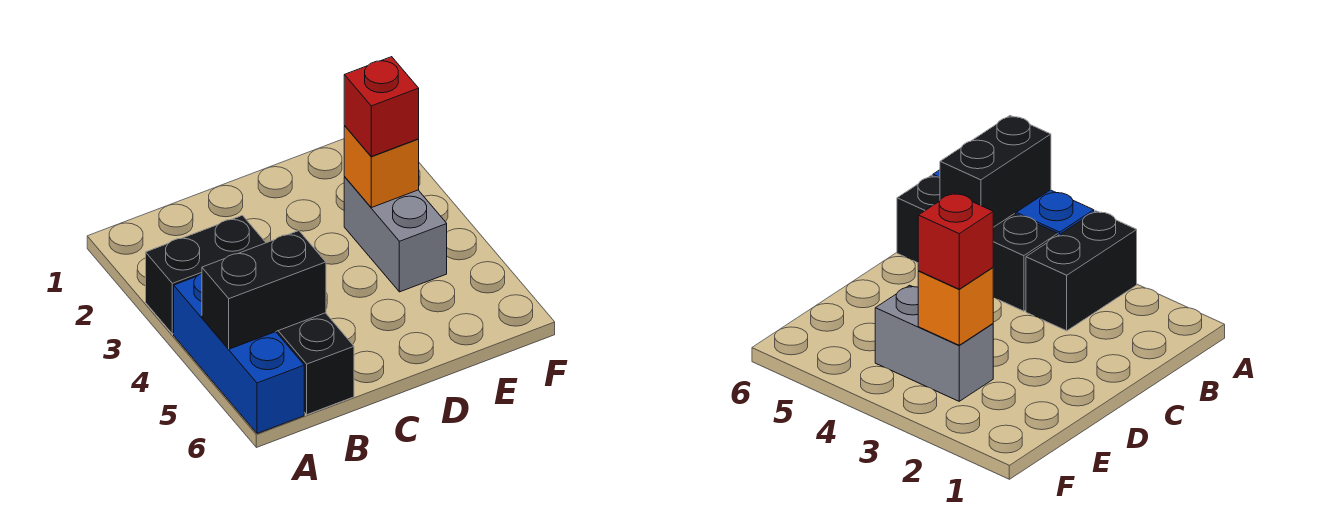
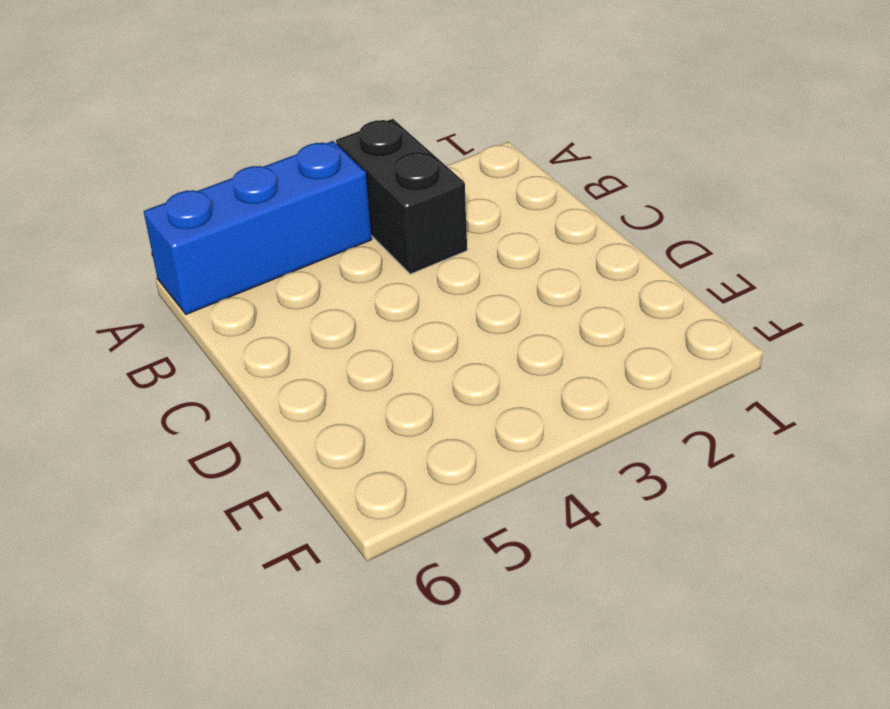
none -> black brick B4:B6 level 1
none -> grey brick E3:E4 level 1

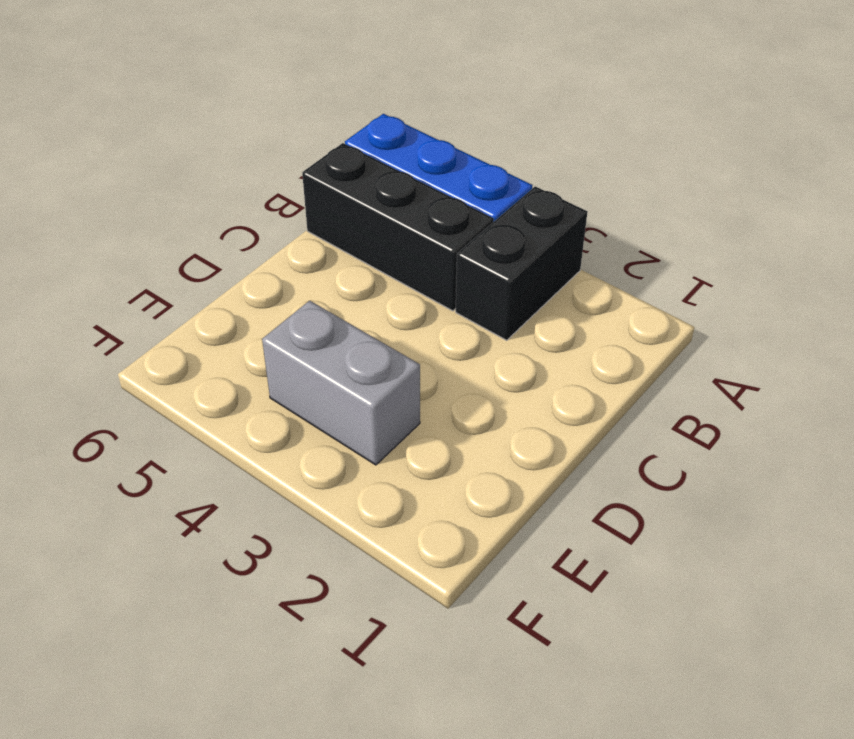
none -> black brick A5:B5 level 2
none -> orange brick E3 level 2

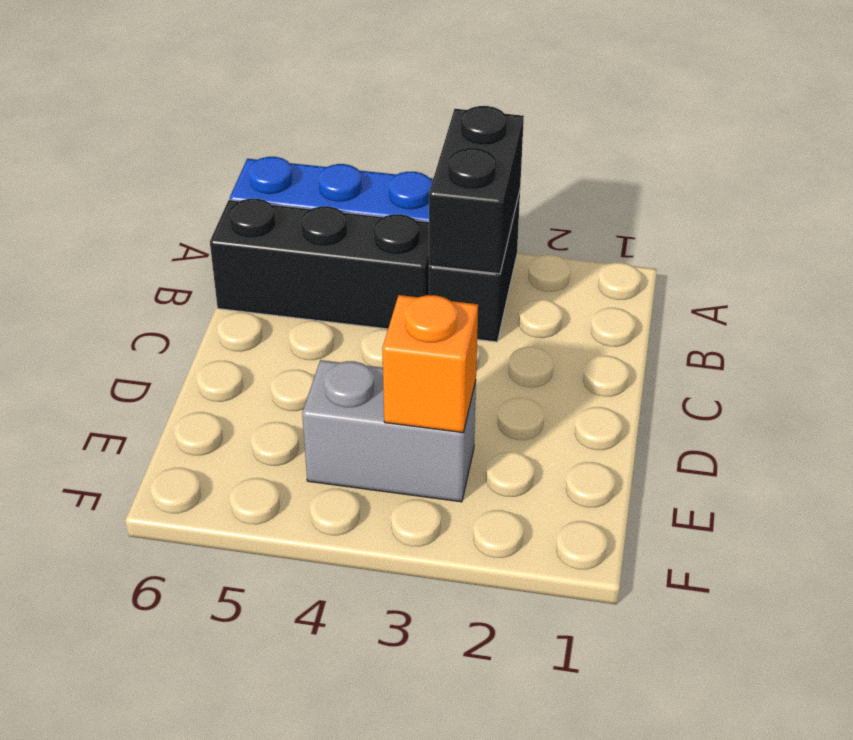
black brick A3:B3 level 2 -> black brick A5:B5 level 2
none -> red brick E3 level 3

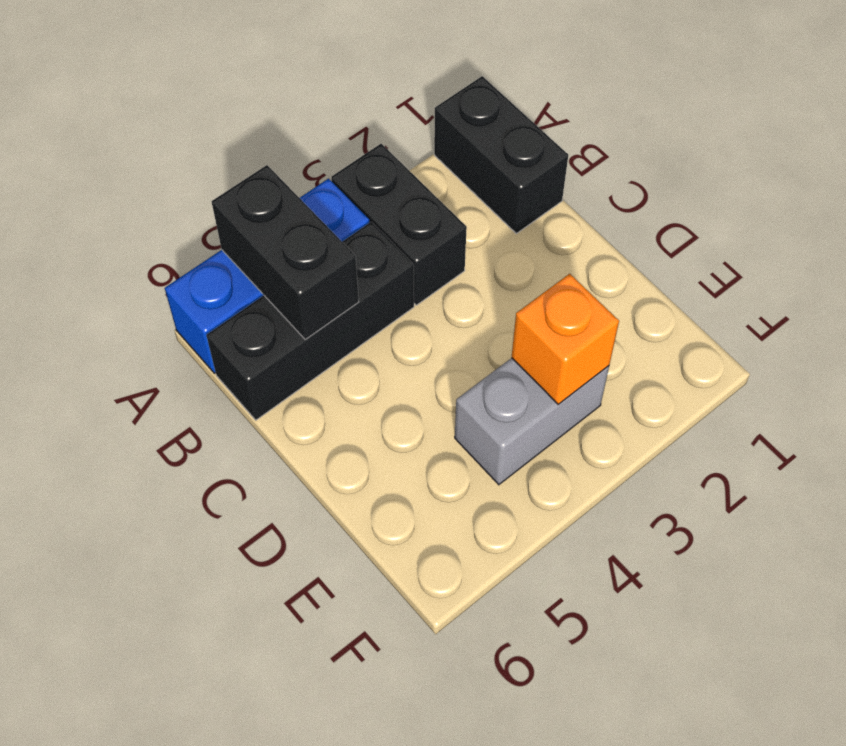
black brick A1:B1 level 1 -> none
none -> red brick E3 level 3

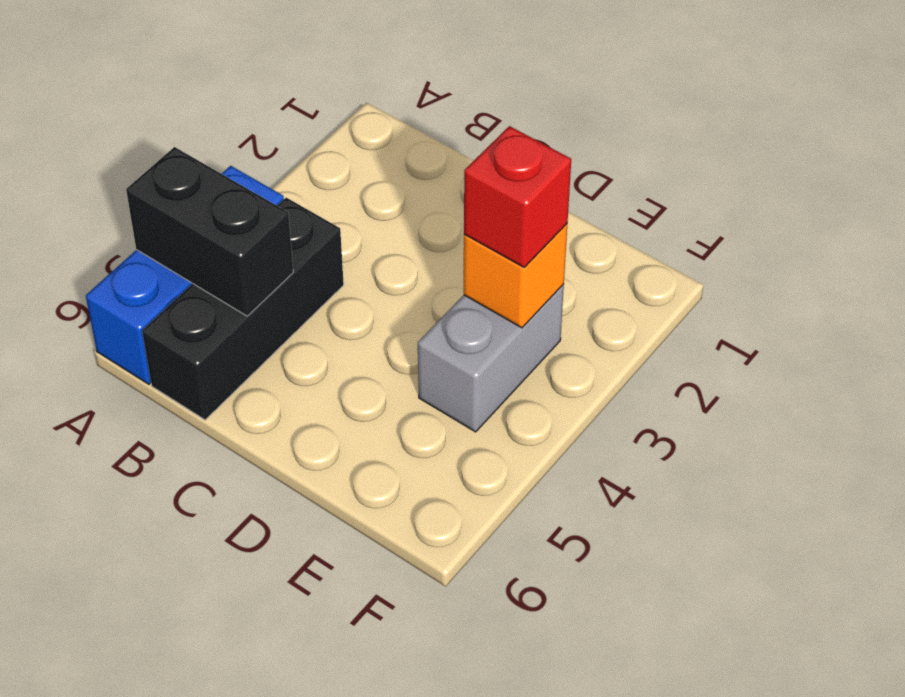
none -> black brick A3:B3 level 1

